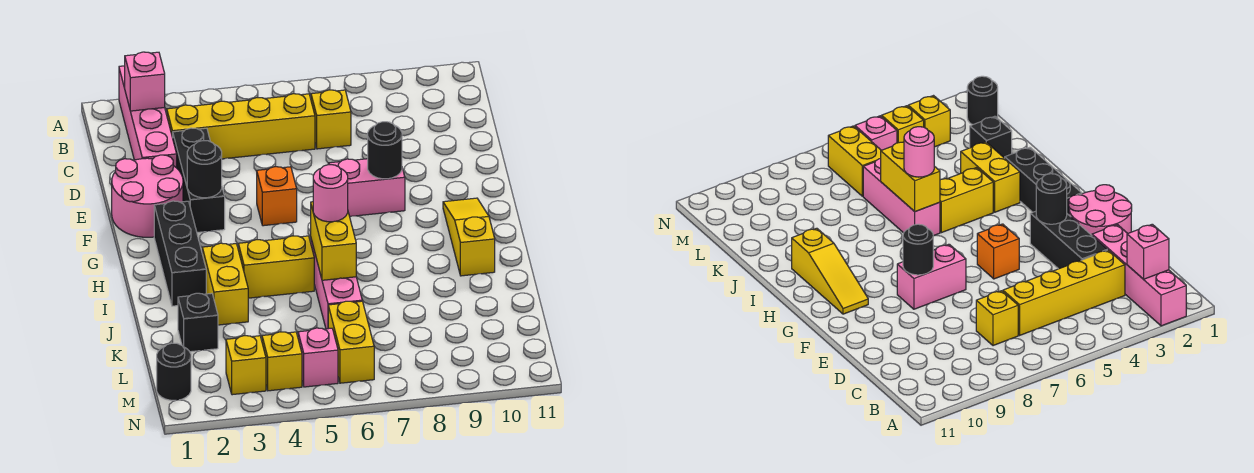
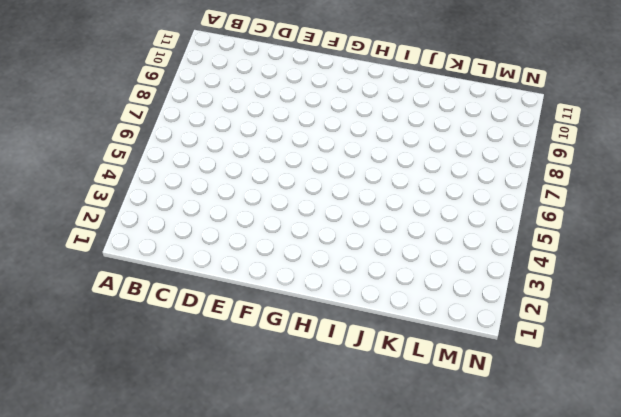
none -> pink brick A2:D2 level 1
none -> yellow brick C3:C6 level 1
none -> yellow brick C7 level 1

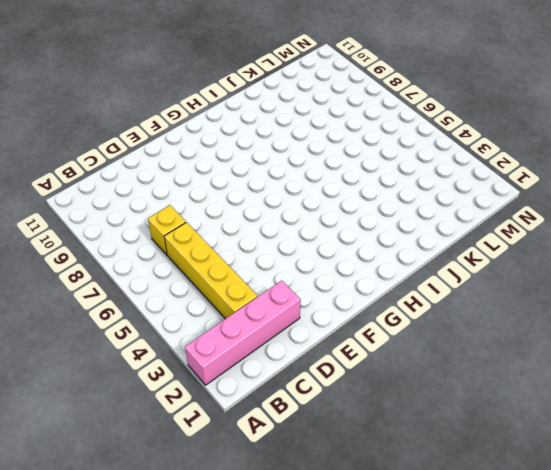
none -> black brick D3:F3 level 1
none -> pink round brick E1:F2 level 1
none -> orange brick F5 level 1

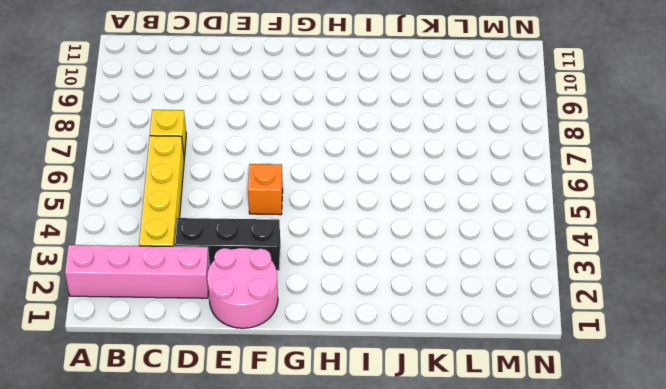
none -> pink brick F7:F8 level 1
none -> black brick G2:I2 level 1
none -> yellow slope G10:I10 level 1 top I

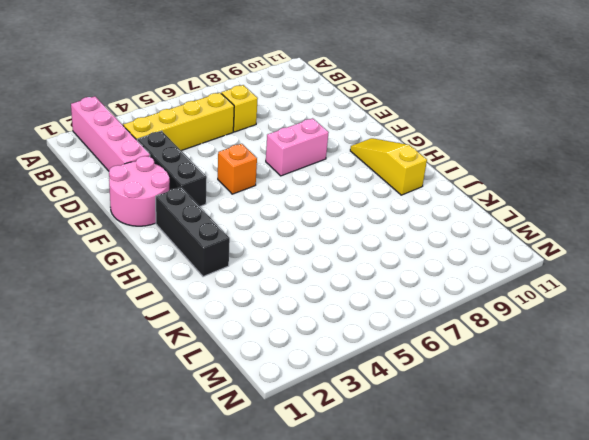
none -> yellow brick I3:J3 level 1
none -> yellow brick I4:I5 level 1
none -> pink brick I6:K6 level 1

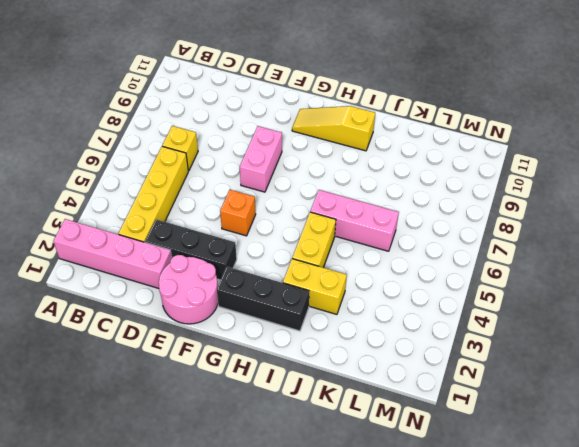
none -> black brick K2 level 1
none -> yellow brick L6:M6 level 1
none -> black round brick M1 level 1

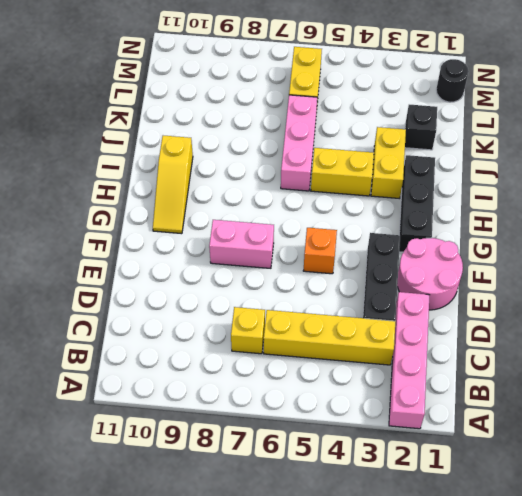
none -> yellow brick M3 level 1
none -> yellow brick M4 level 1
none -> pink brick M5 level 1

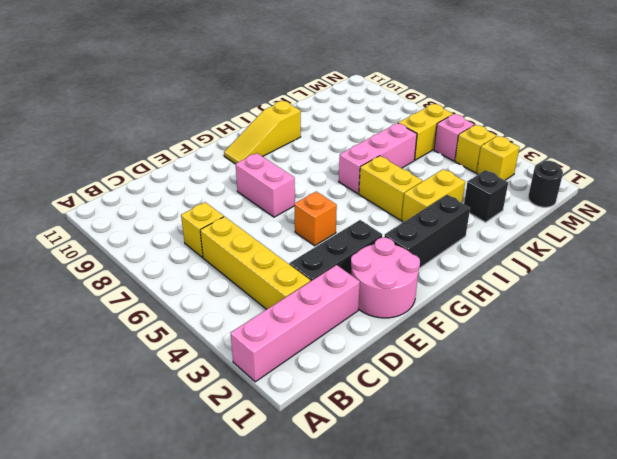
none -> pink brick B2 level 2
none -> black round brick F3 level 2
none -> black round brick F8 level 2

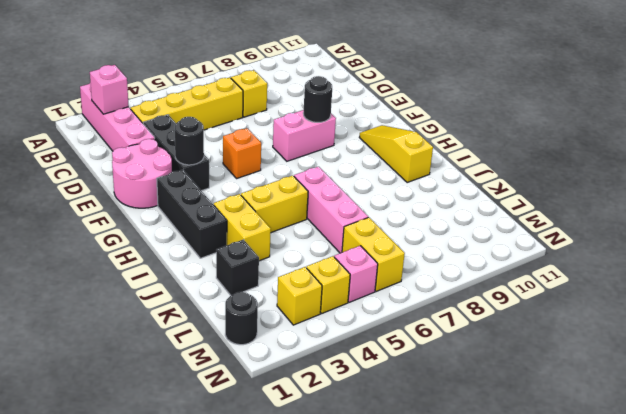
none -> yellow brick I6:J6 level 2
none -> pink round brick I6 level 3

